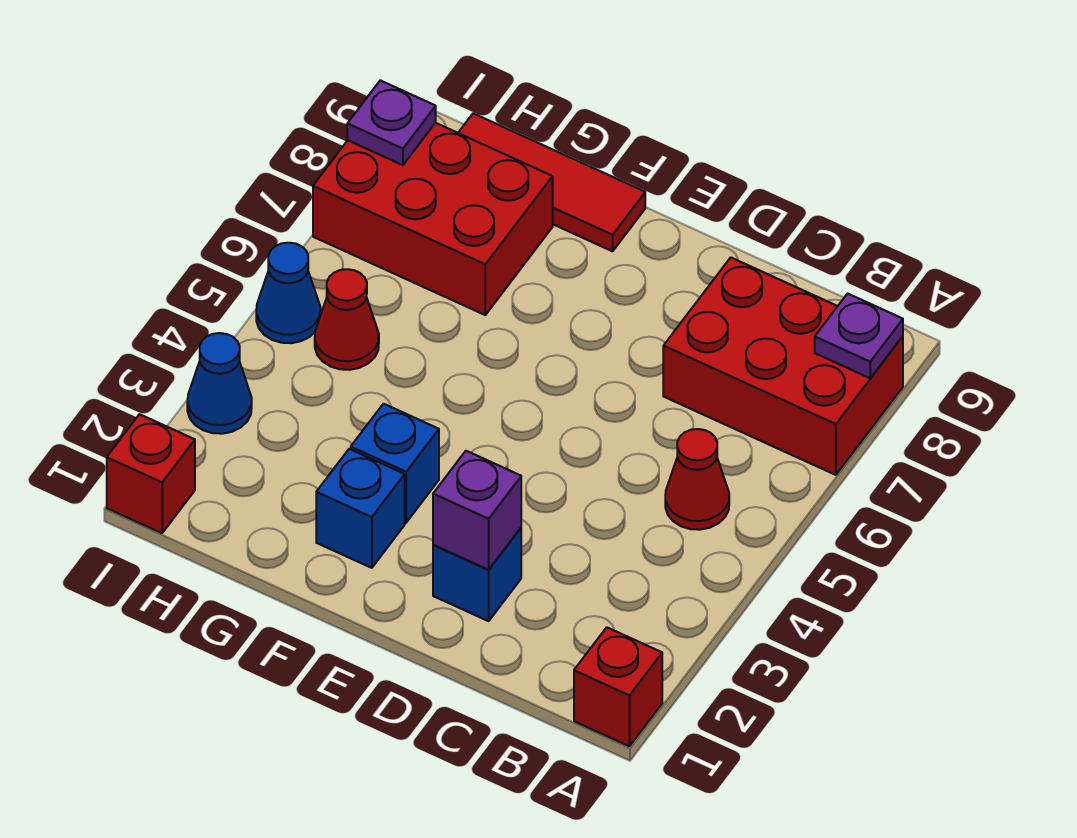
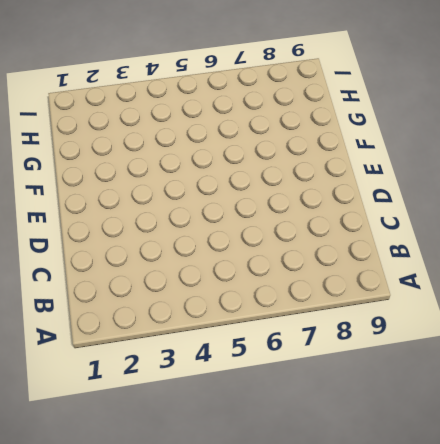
none -> red brick A1 level 1
none -> red brick A7:C8 level 1
none -> red cone B5 level 1

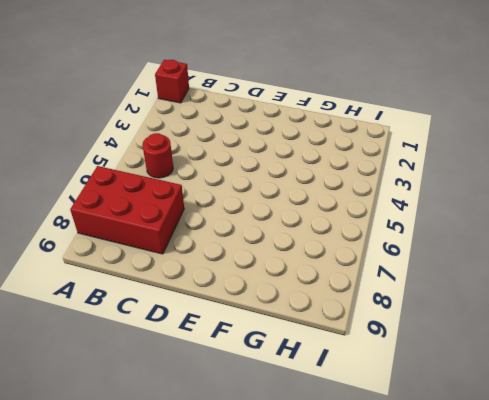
red round brick B5 level 1 -> red cone B5 level 1
none -> blue brick D2 level 1
none -> blue brick F2 level 1
none -> blue brick F3 level 1

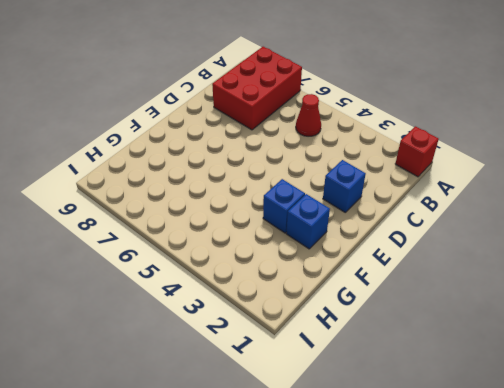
none -> red tile F9:H9 level 1
none -> red brick G7:I8 level 1
none -> red cone H5 level 1

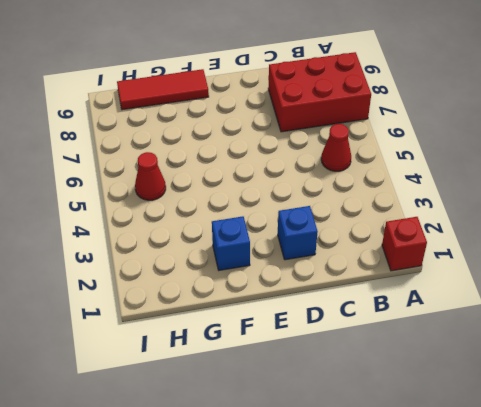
none -> blue brick F3 level 1
none -> red brick G7:I8 level 1
none -> red brick I1 level 1

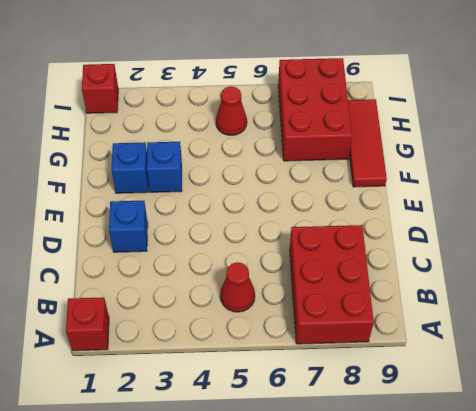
none -> blue cone I3 level 1
none -> blue cone I5 level 1
none -> purple plate A8 level 2

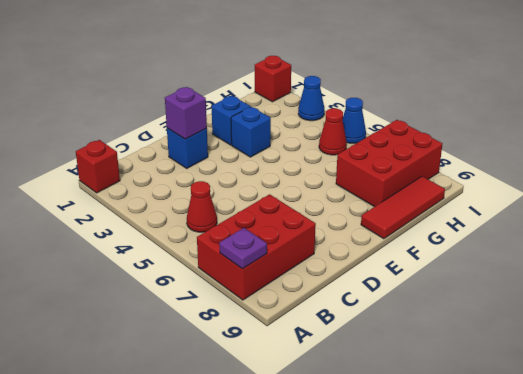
none -> purple plate I8 level 2

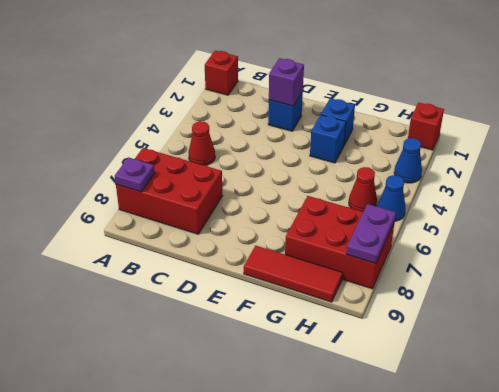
purple plate I7:I8 level 2 -> purple plate I8 level 2

